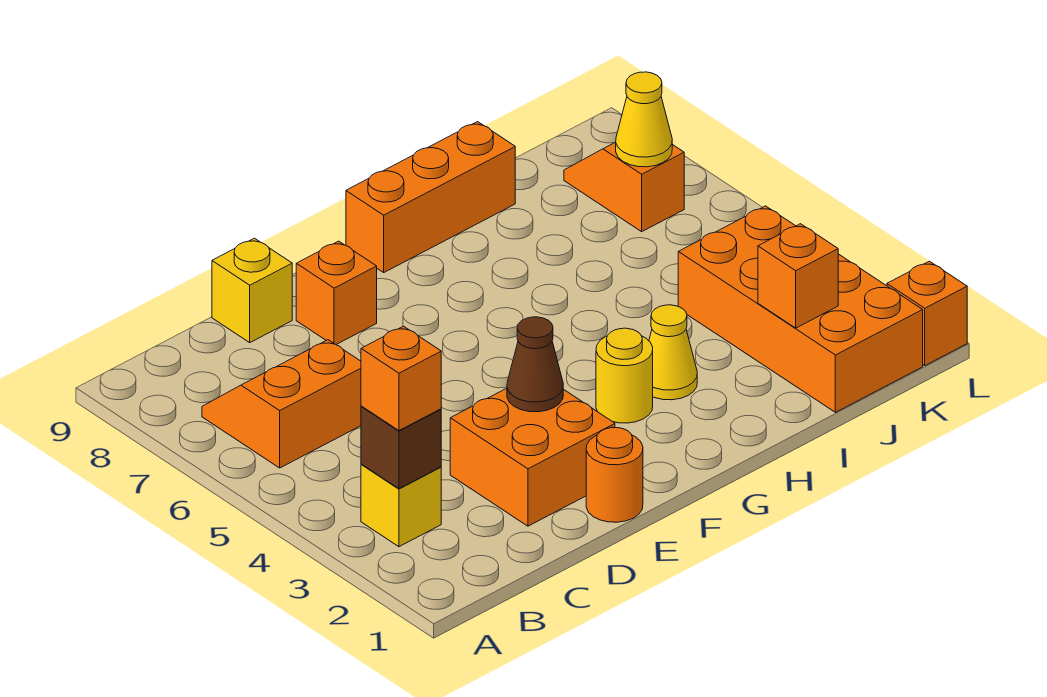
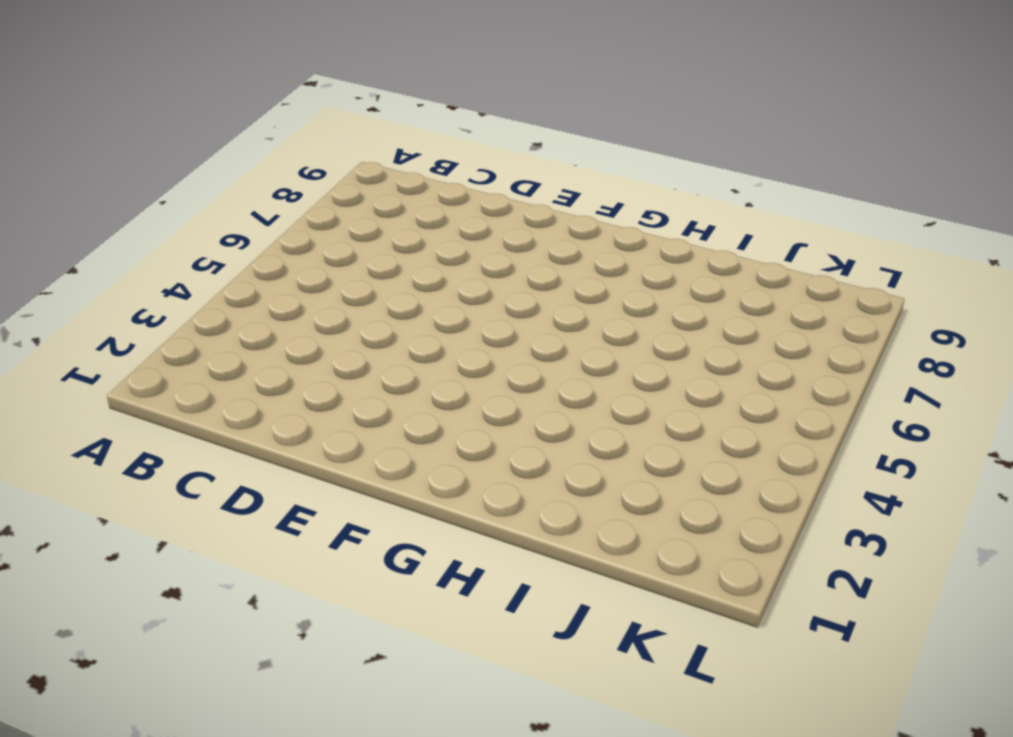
none -> yellow brick B3 level 1
none -> orange slope B6:C7 level 1 top 6
none -> orange brick D2:E3 level 1

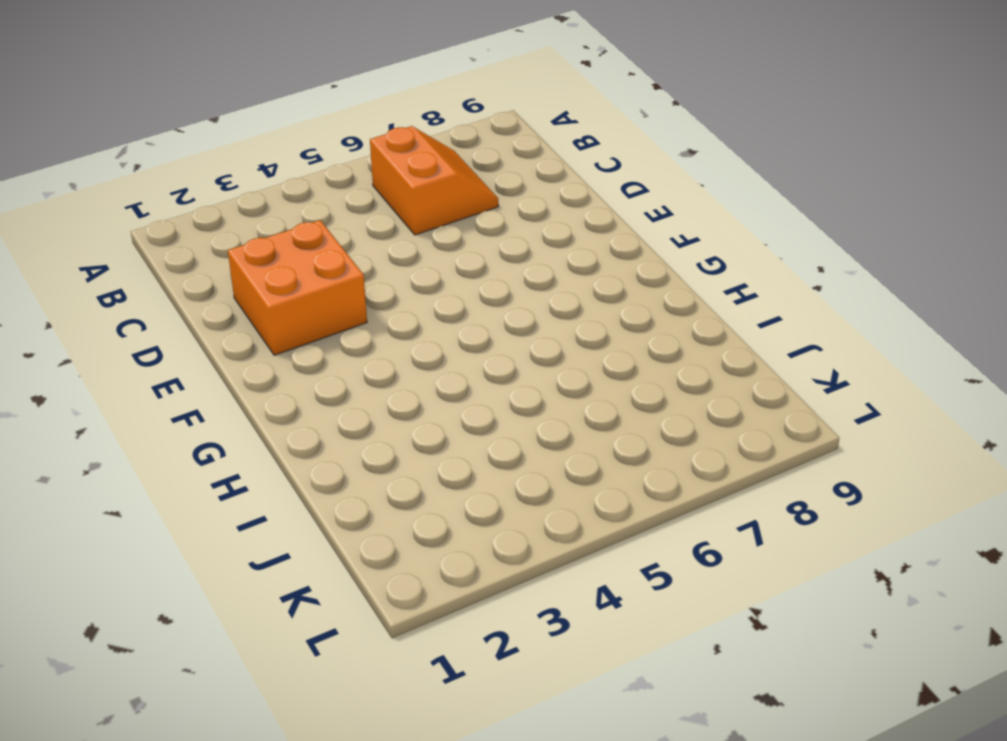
none -> yellow brick B3 level 1
none -> yellow brick D9 level 1
none -> orange round brick E1 level 1

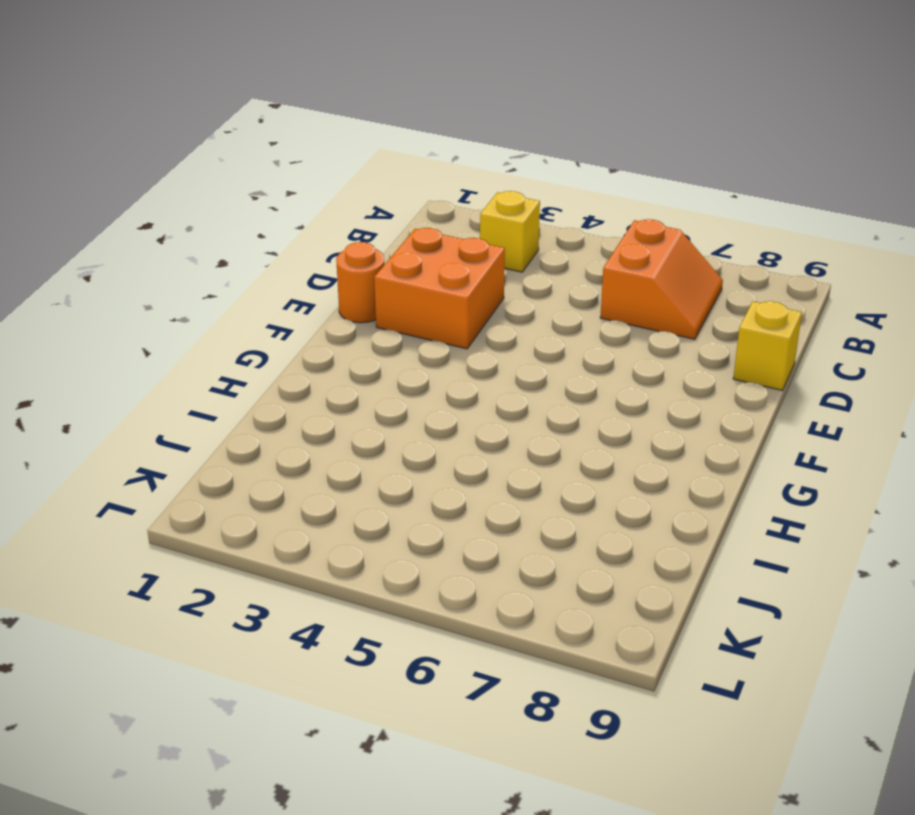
none -> orange brick E8 level 1
none -> yellow round brick G3 level 1
none -> orange brick G9:I9 level 1

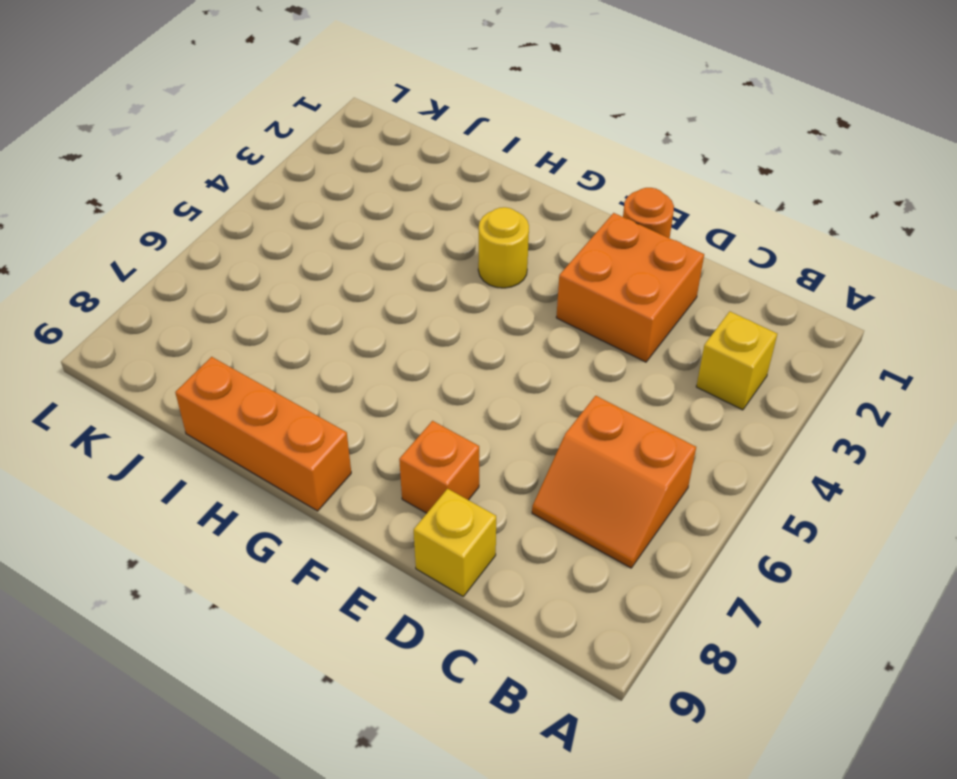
none -> yellow cone H3 level 1
none -> orange brick J1:K4 level 1
none -> orange slope K7:K8 level 1 top 7

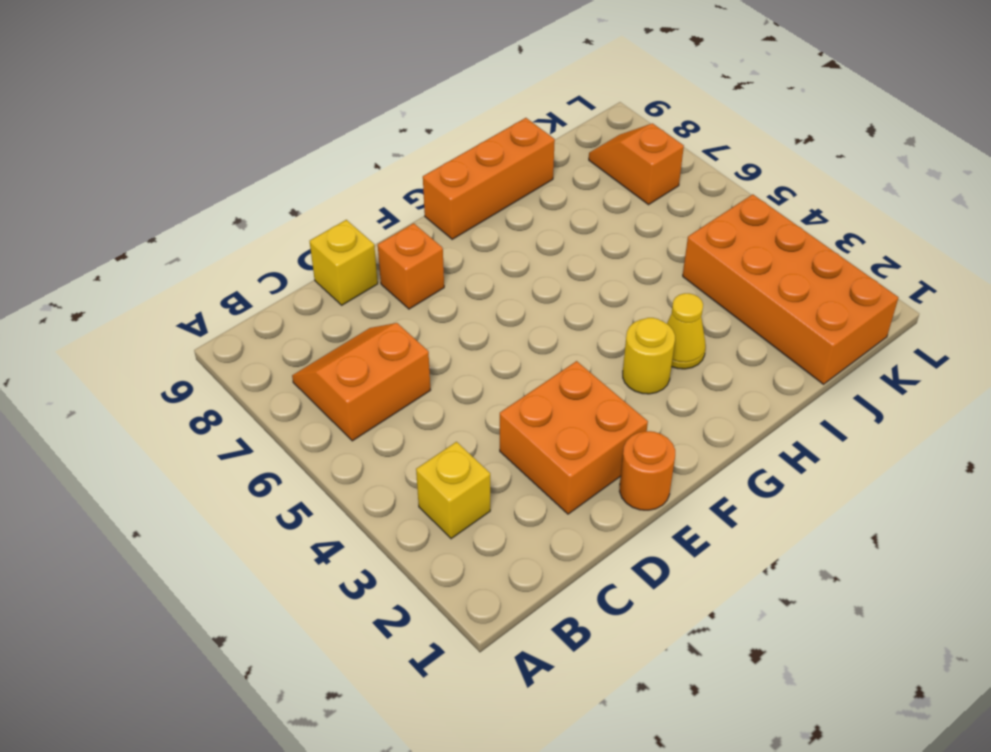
none -> orange brick L1 level 1
none -> brown brick B3 level 2
none -> brown cone E3 level 2

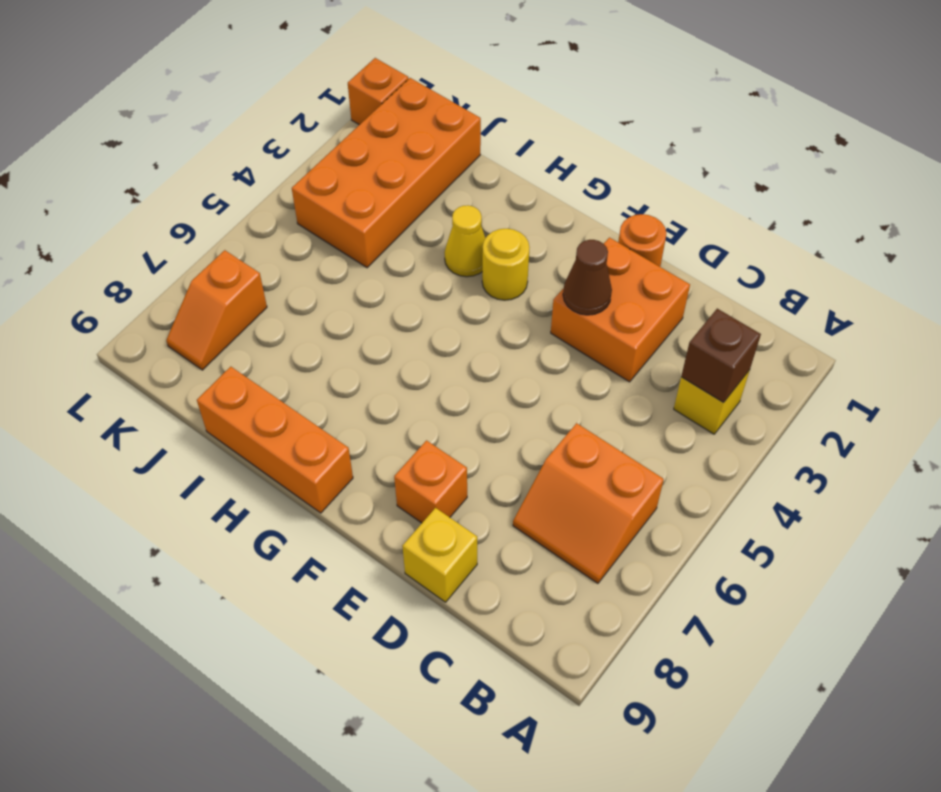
none -> orange brick J2 level 2
none -> yellow cone K7 level 2
none -> orange brick B3 level 3

